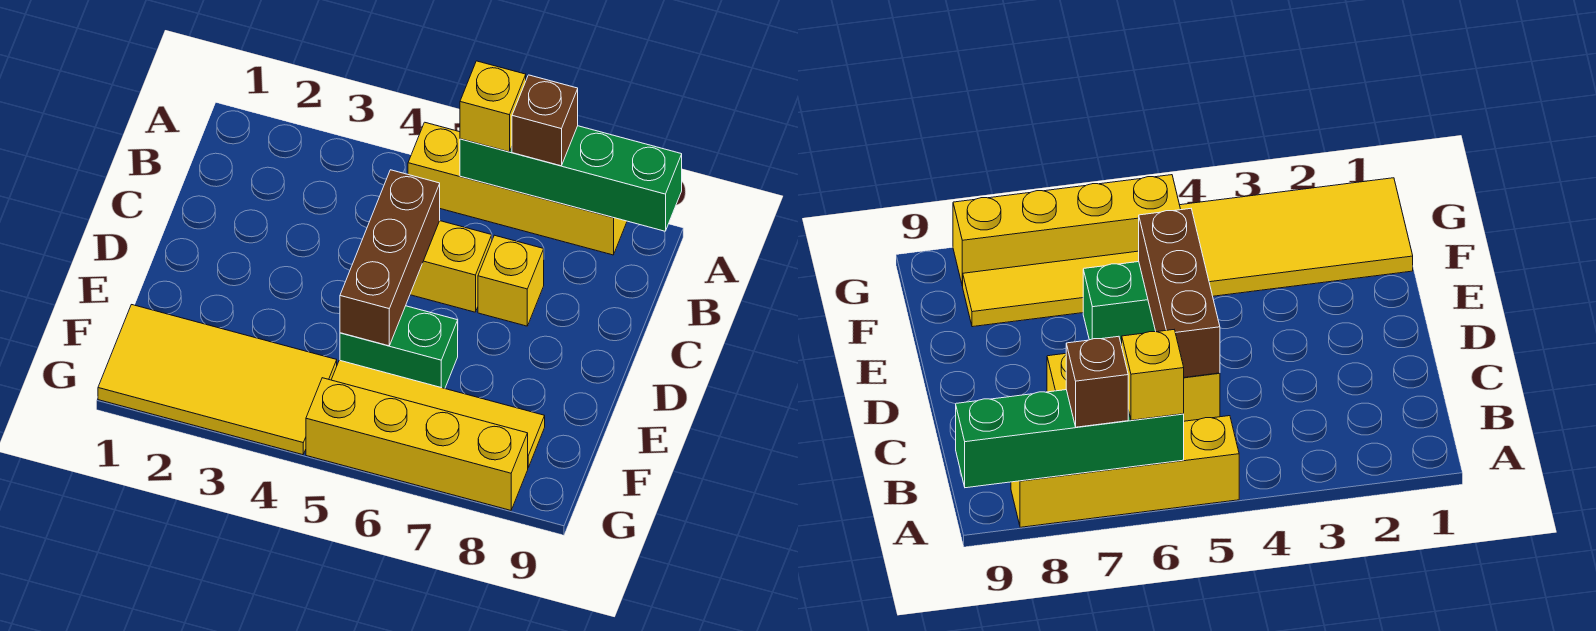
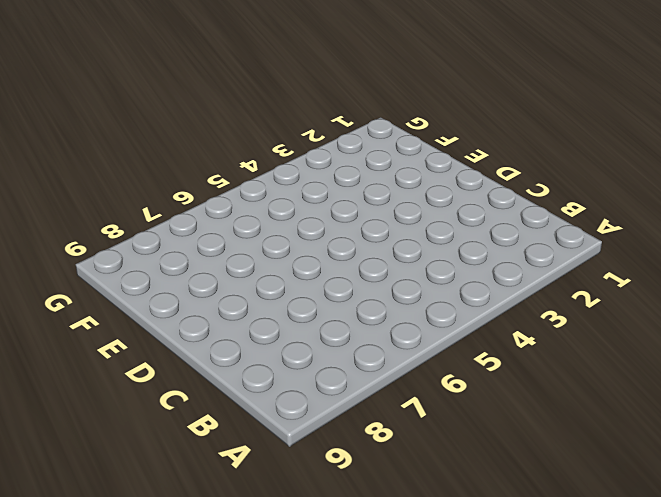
none -> yellow brick A5:A8 level 1
none -> yellow brick C5:C6 level 1

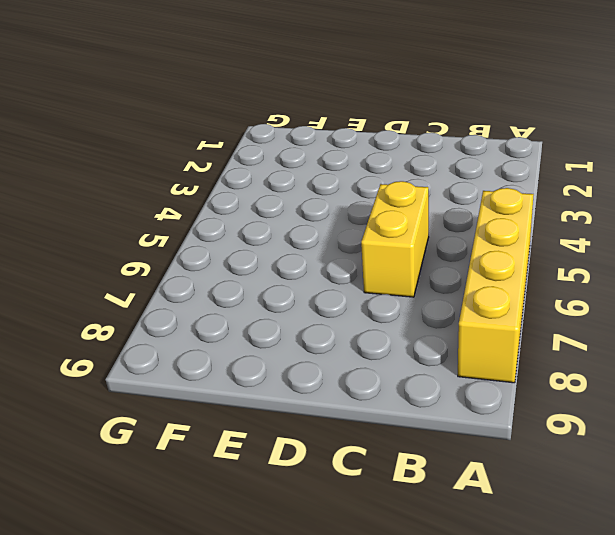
none -> yellow brick C7 level 1
none -> green brick E5:E6 level 1

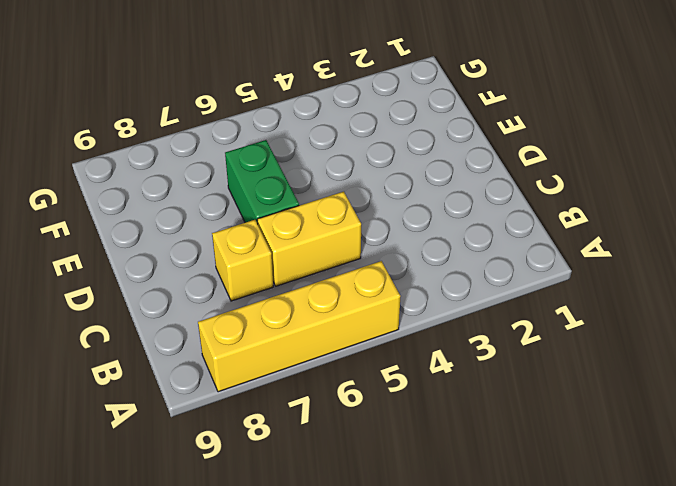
green brick D6:E6 level 1 -> green brick E5:E6 level 1
none -> yellow tile F1:G4 level 1
none -> yellow tile F5:F8 level 1

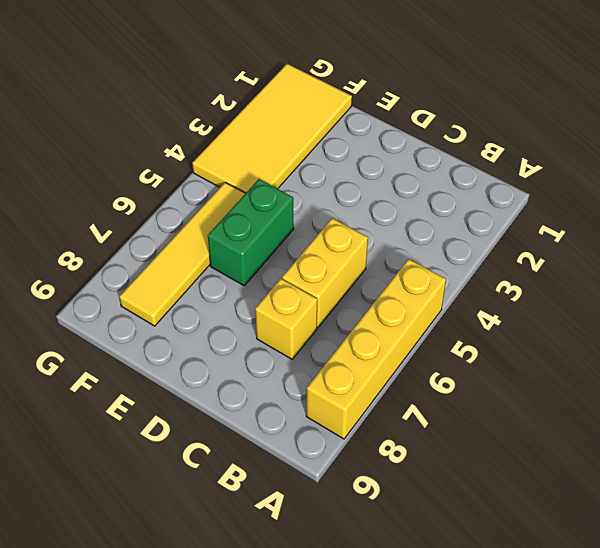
none -> yellow brick G5:G8 level 1
none -> green brick A6:A9 level 2

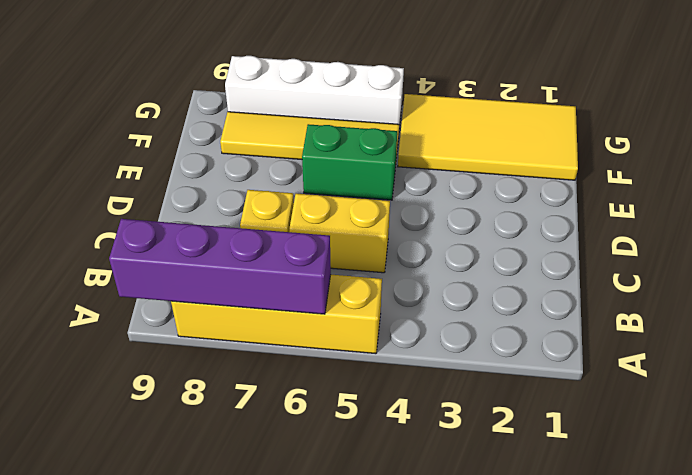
purple brick A6:A9 level 2 -> green brick A6:A9 level 2
white brick G5:G8 level 1 -> yellow brick G5:G8 level 1
none -> brown brick C5:E5 level 2
none -> yellow brick A6 level 3

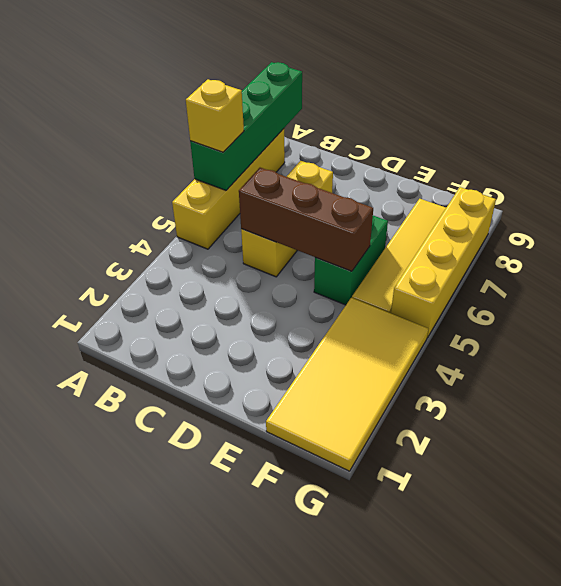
none -> brown brick A7 level 3

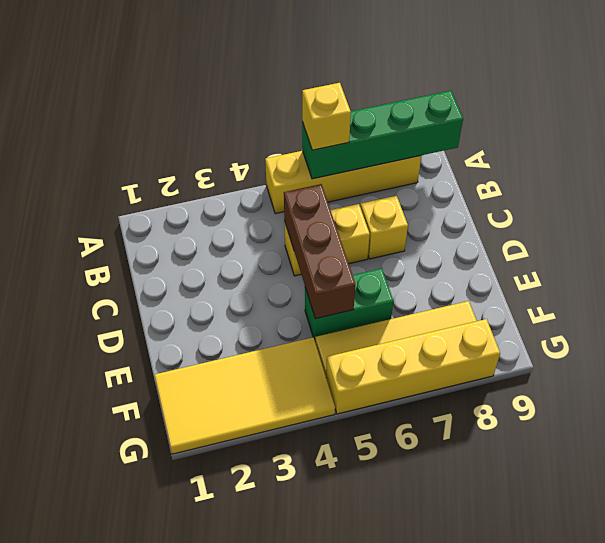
none -> brown brick A7 level 3

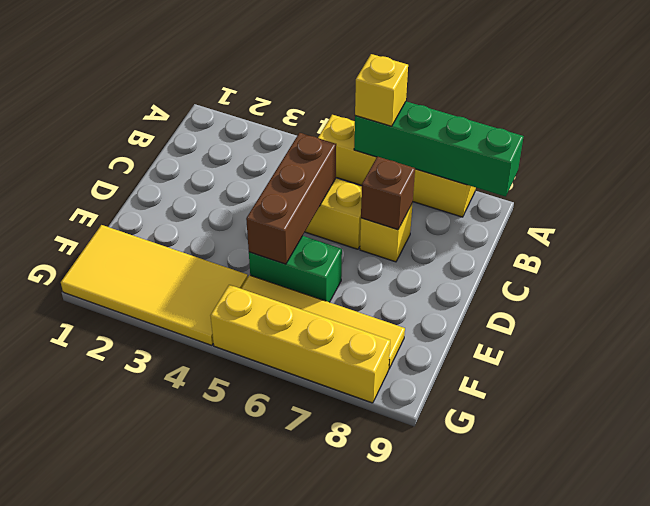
brown brick C7 level 2 -> brown brick A7 level 3

